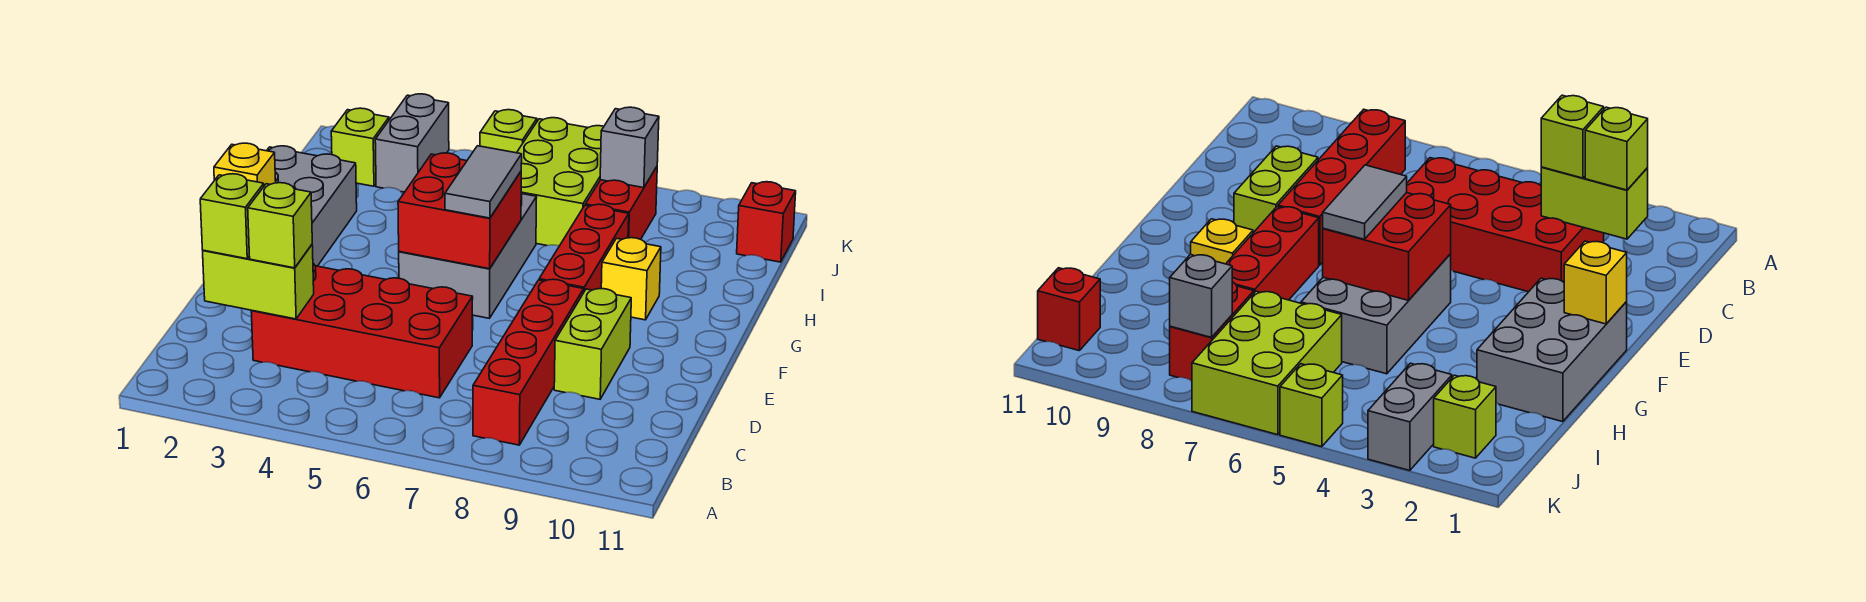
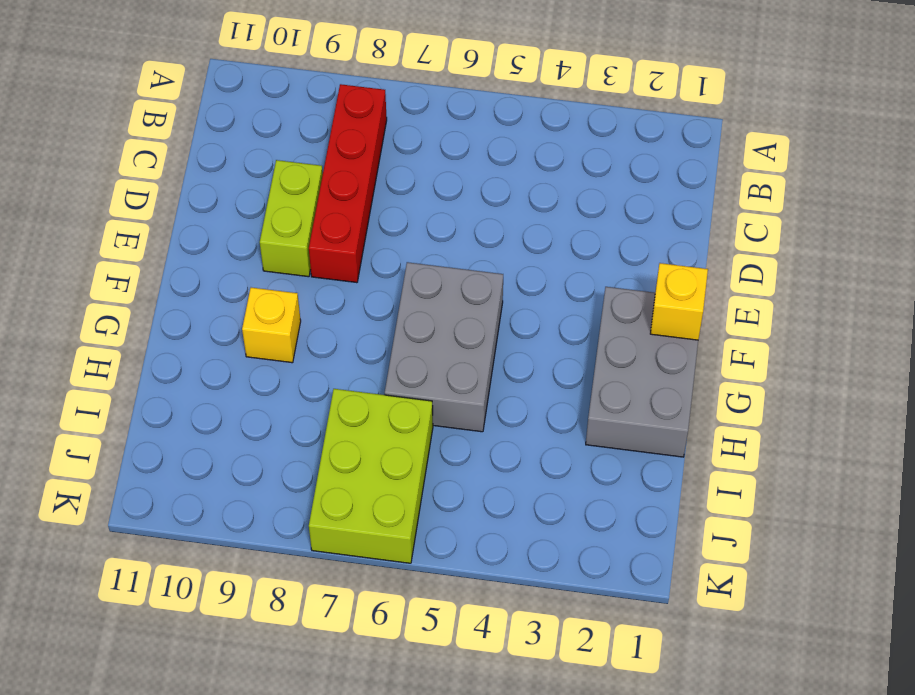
none -> red brick C3:D6 level 1
none -> red brick F8:H8 level 1
none -> red brick I8:J8 level 1

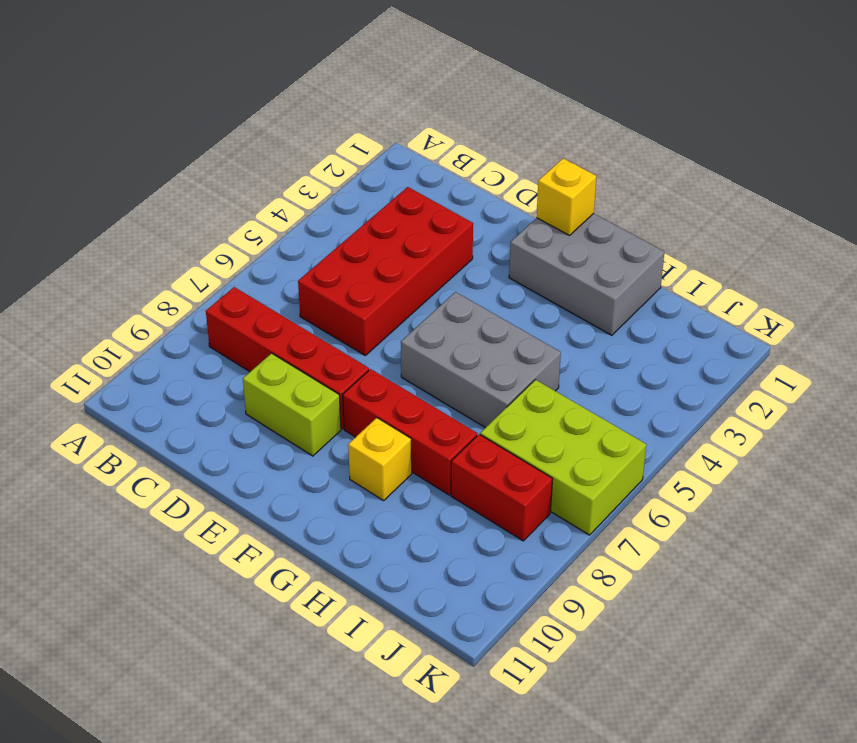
none -> lime brick J2 level 1
none -> grey brick J3:K3 level 1
none -> red brick J11 level 1

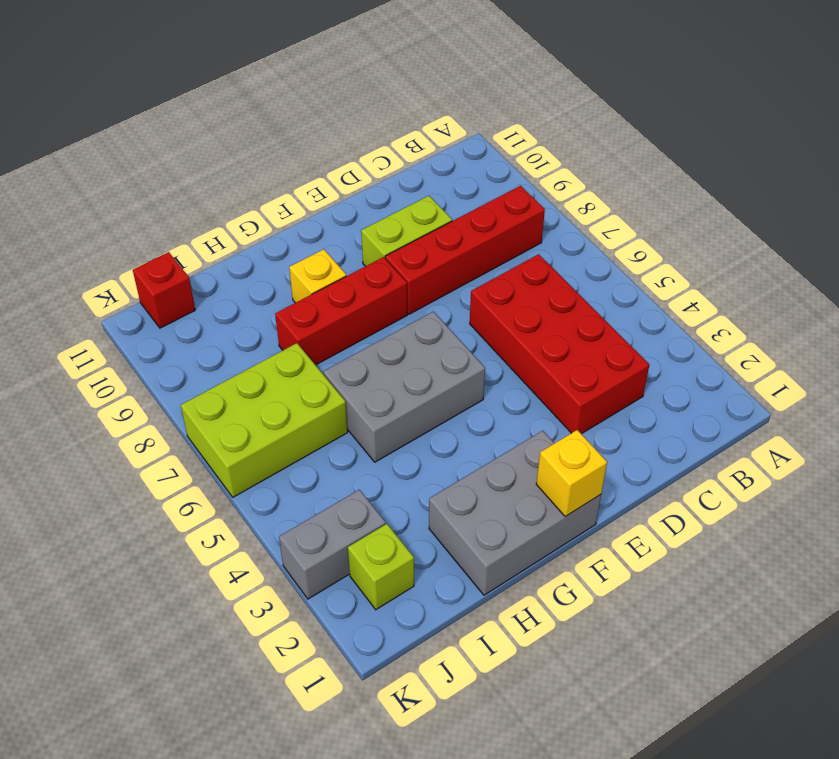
none -> red brick I8:J8 level 1
none -> lime brick K5 level 1
none -> lime brick C2:C3 level 2

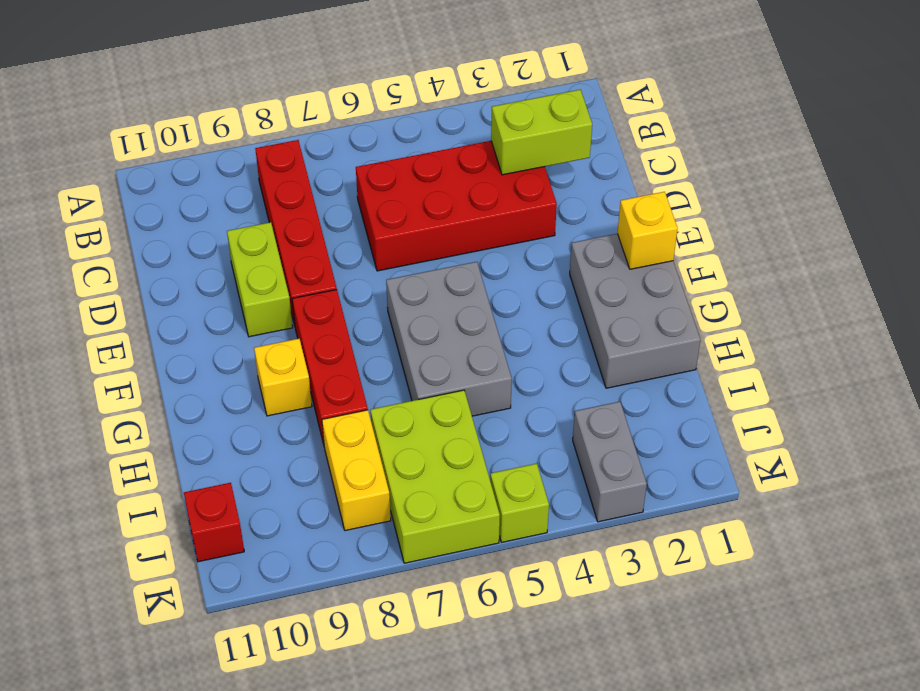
yellow brick I8:J8 level 1 -> red brick I8:J8 level 1
none -> lime brick J2 level 1
none -> red brick F5:G6 level 2
none -> grey brick J8 level 2

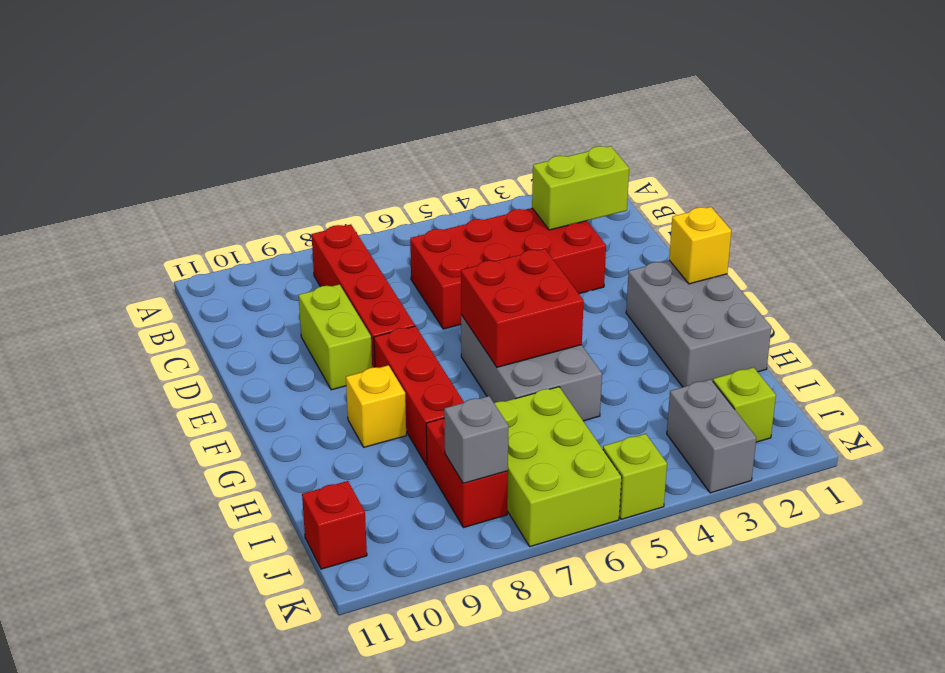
none -> lime brick C2 level 3
none -> lime brick C3 level 3
none -> grey tile F6:G6 level 3

